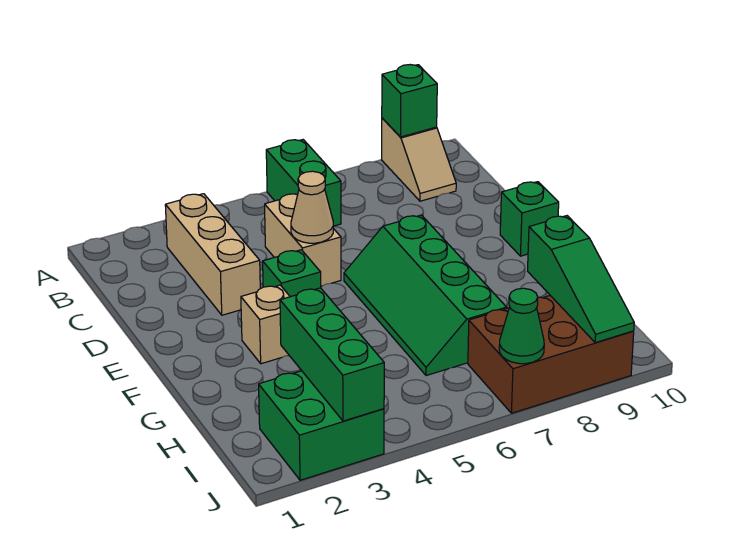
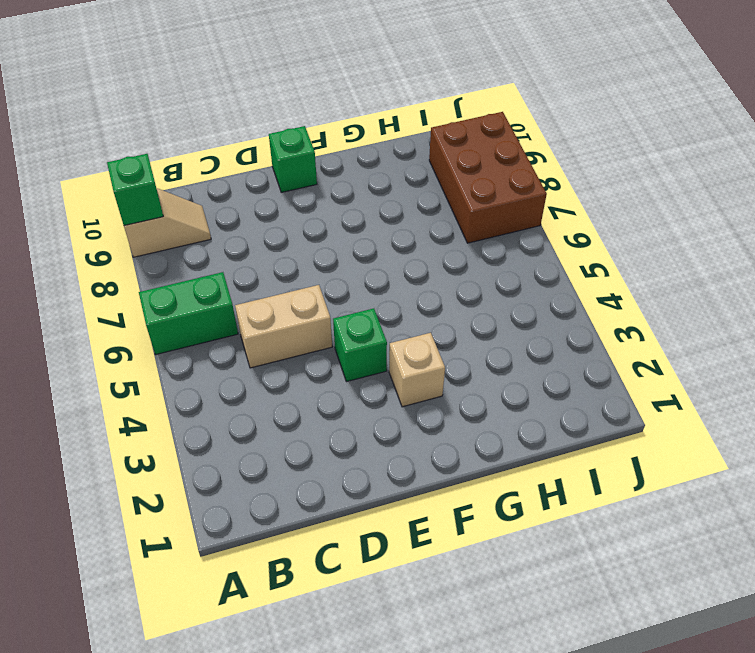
none -> tan brick B3:D3 level 1
none -> green slope E6:H7 level 1 top 7
none -> green brick I2:J3 level 1

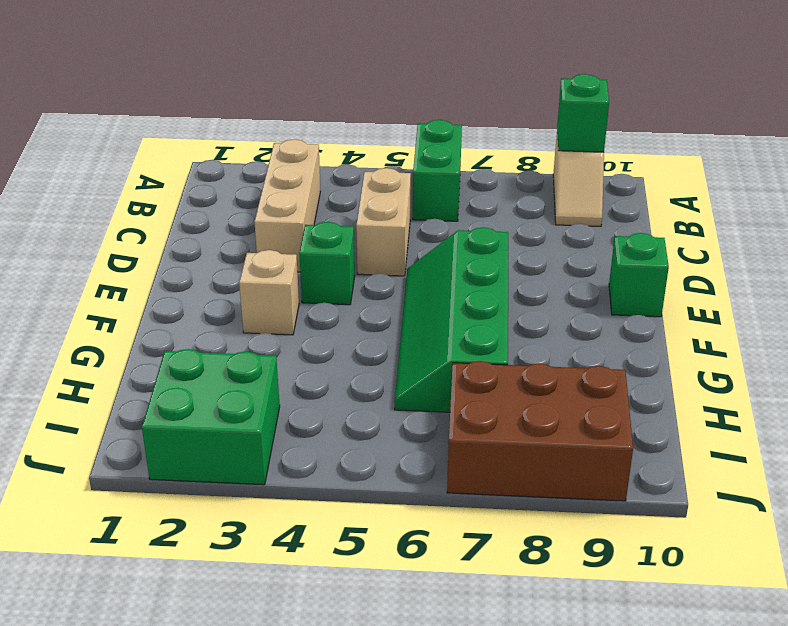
none -> tan cone D5 level 2
none -> green brick H3:J3 level 2
none -> green slope H9:J9 level 2 top H

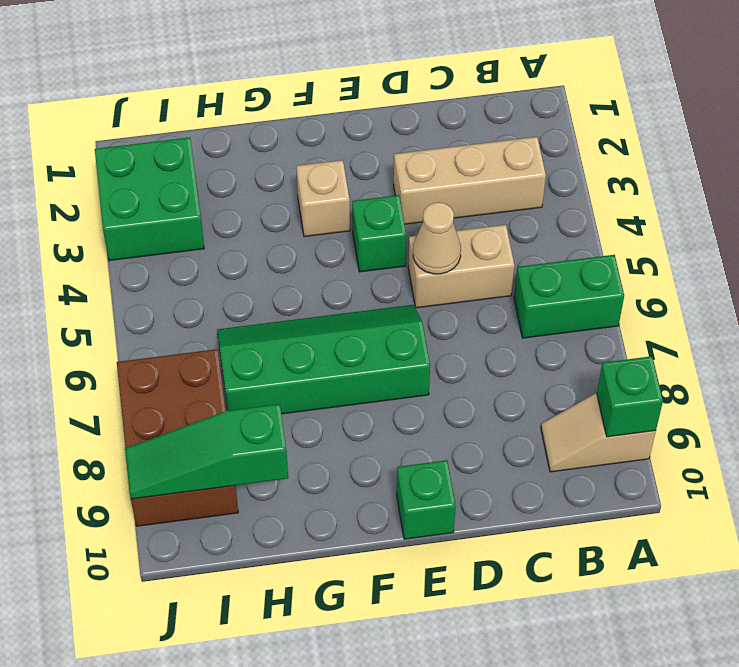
none -> green brick H3:J3 level 2
none -> green cone J7 level 2

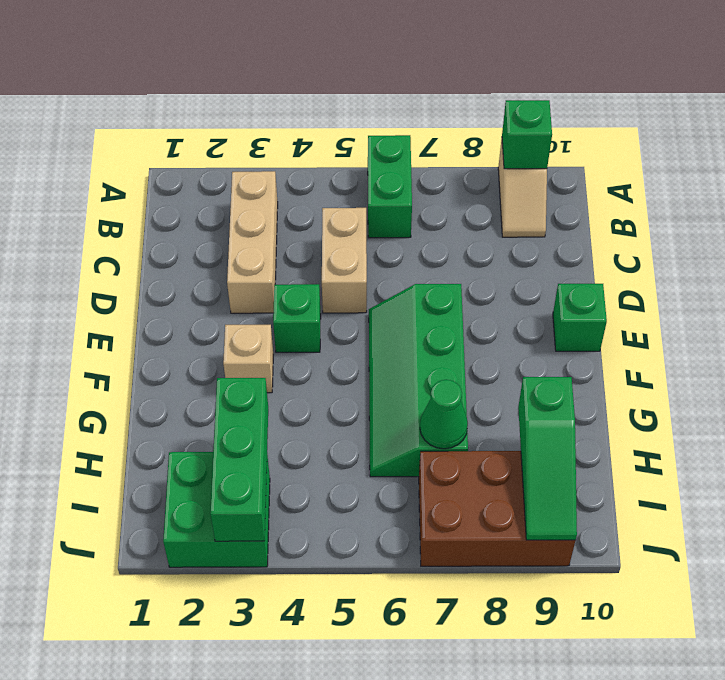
green cone H7 level 2 -> green cone J7 level 2
none -> tan cone D5 level 2

